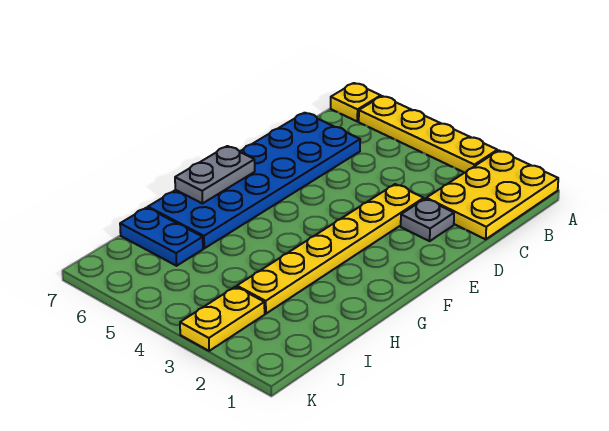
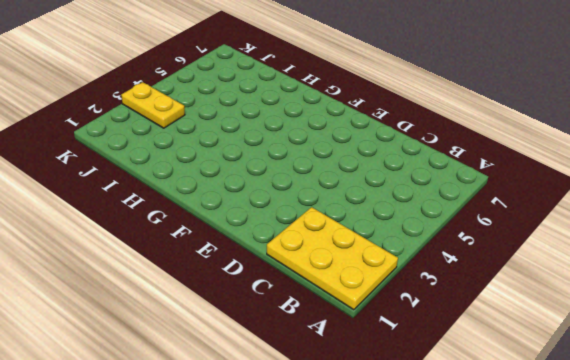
none -> yellow plate A3:A6 level 1
none -> yellow plate A7 level 1

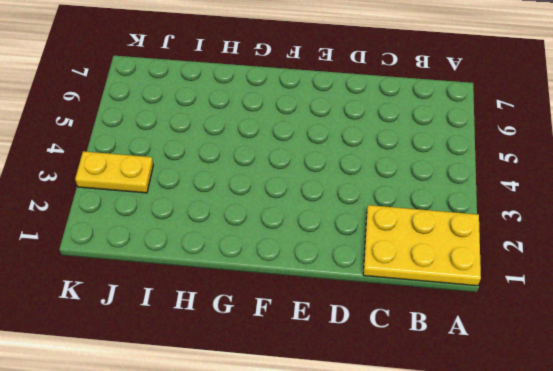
none -> yellow plate A3:A6 level 1
none -> yellow plate A7 level 1

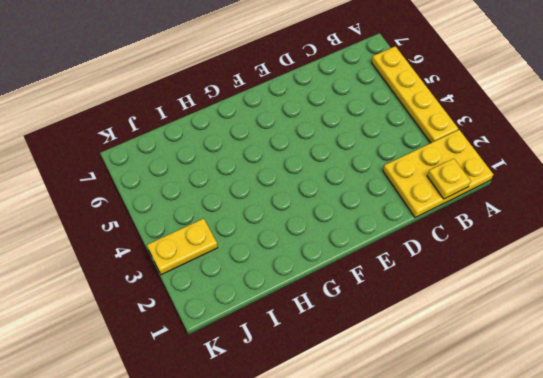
yellow plate B1 level 2 -> yellow plate A7 level 1
none -> blue plate C6:H7 level 1
none -> grey plate D2 level 1

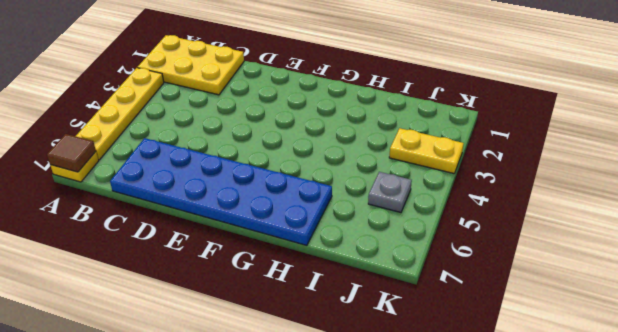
brown tile A7 level 2 -> none
grey plate J5 level 1 -> grey plate D2 level 1
none -> yellow plate D3:I3 level 1
none -> blue plate I6:I7 level 1

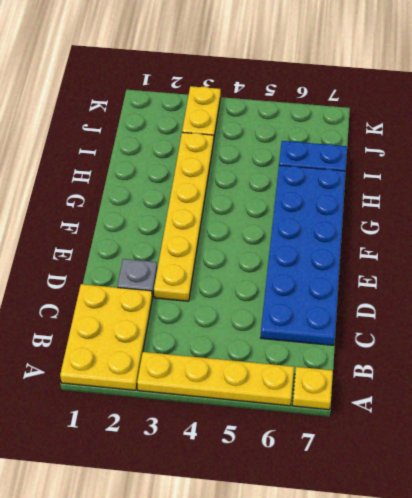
none -> grey plate F7:G7 level 2

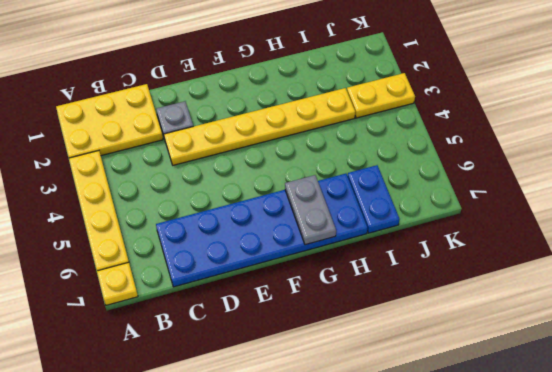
grey plate G6:G7 level 2 -> grey plate F7:G7 level 2

